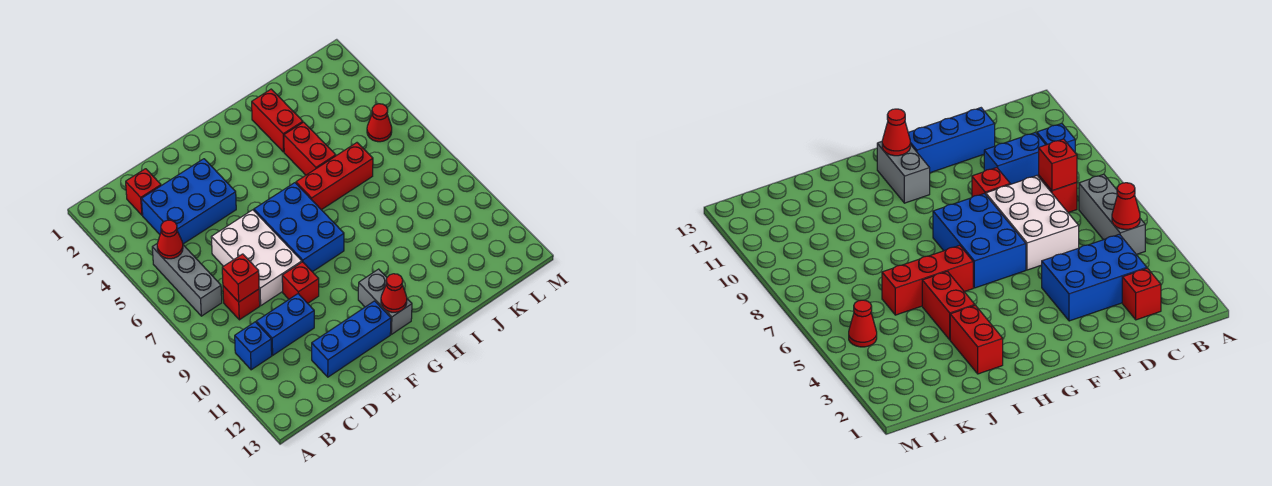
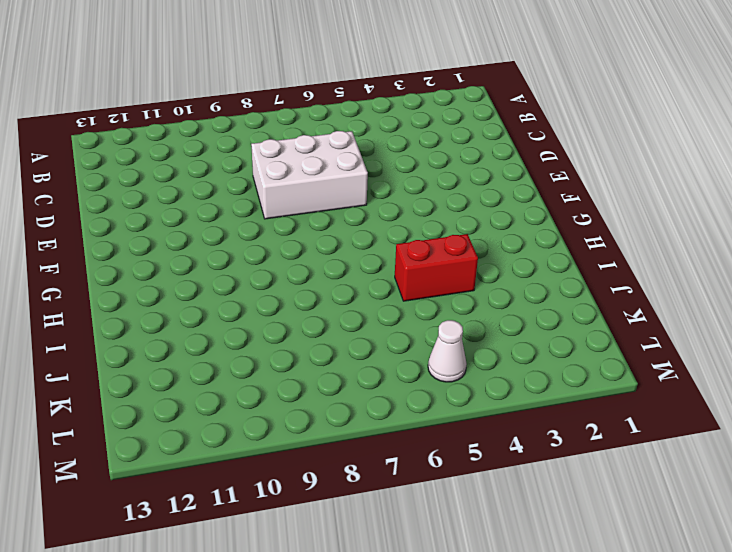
white cone L5 level 1 -> red cone L5 level 1
none -> grey brick B5:B7 level 1
none -> blue brick B10 level 1
none -> red brick C2 level 1

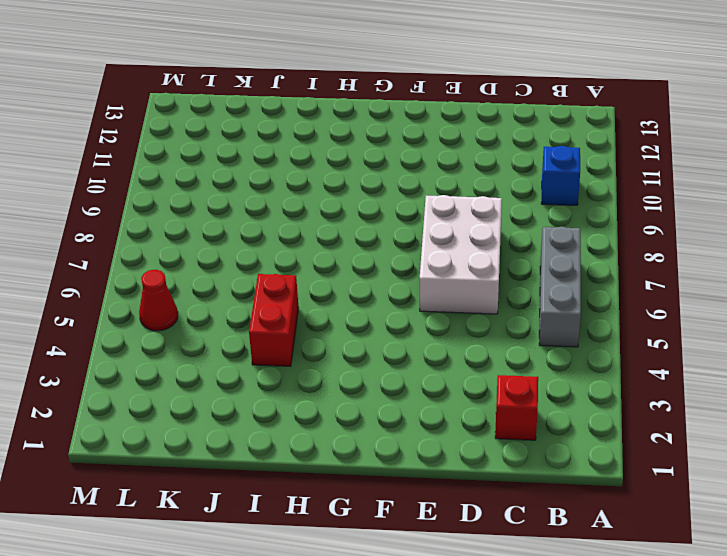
none -> blue brick C3:E4 level 1
none -> red brick C8 level 1
none -> blue brick C10:D10 level 1

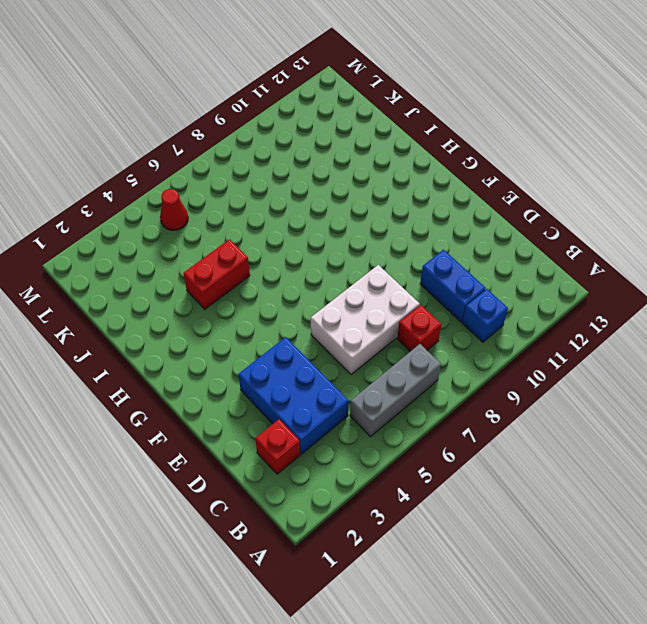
none -> blue brick D12:F12 level 1
none -> red brick E9 level 1
none -> blue brick F6:G8 level 1

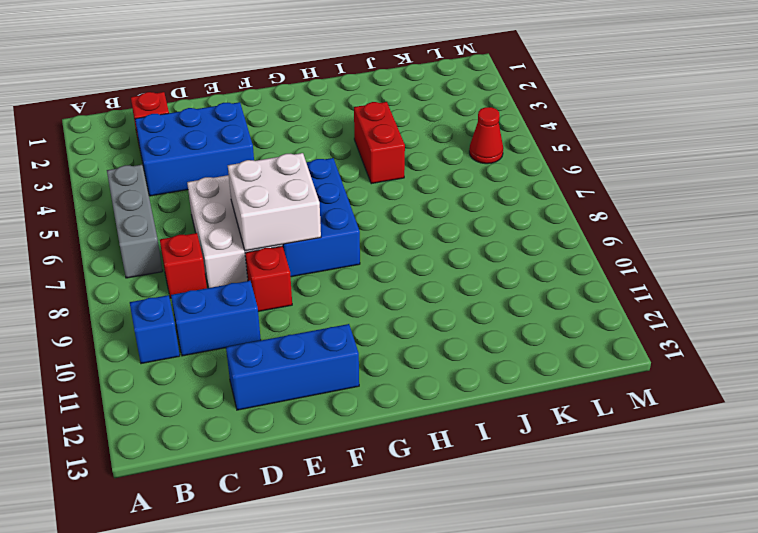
white brick E7:F8 level 2 -> none
none -> grey brick G11:G12 level 1
none -> red brick H6:J6 level 1
none -> red brick I2:I3 level 1

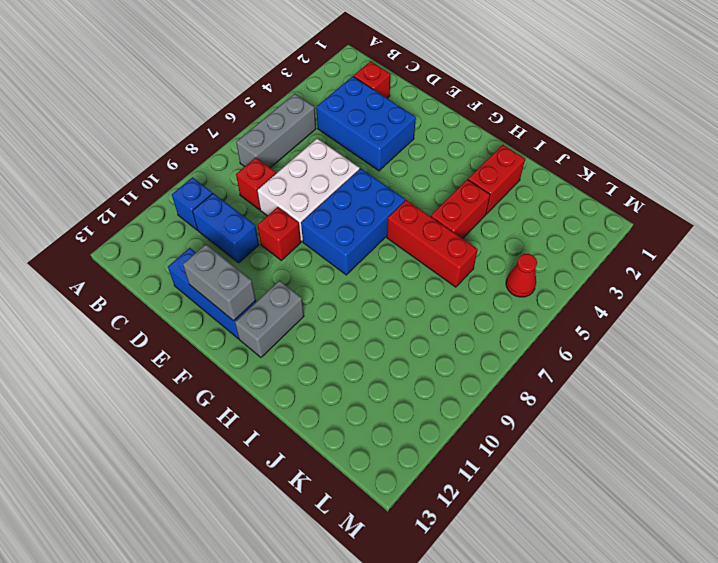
grey brick E12:F12 level 2 -> none
none -> red cone B5 level 2
none -> red brick C8 level 2
none -> red cone G12 level 2

